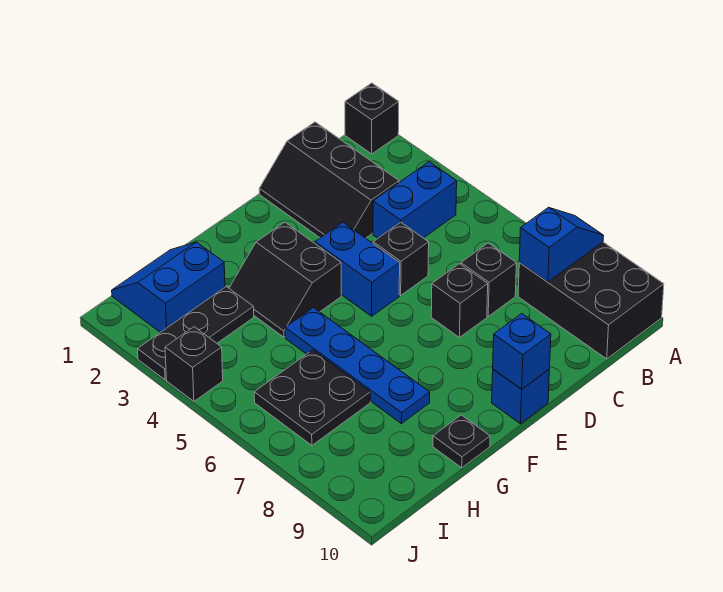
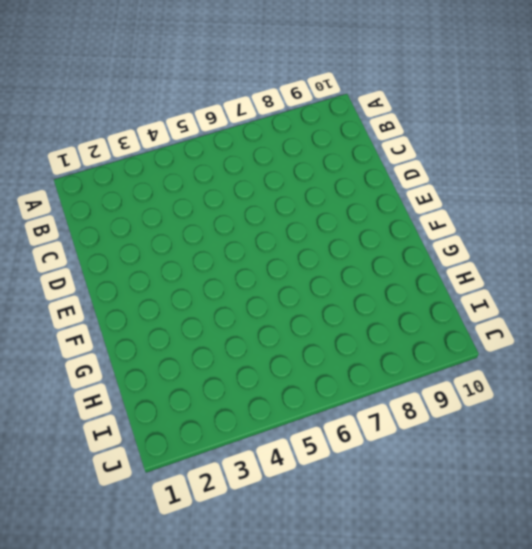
none -> black brick A1 level 1
none -> black brick A8:B10 level 1
none -> blue brick B4:C4 level 1

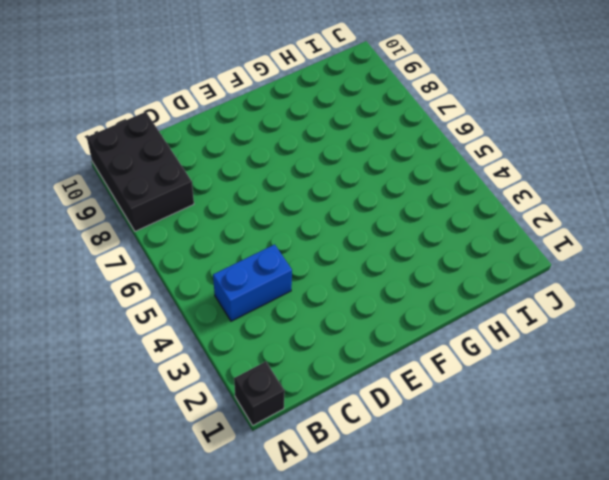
none -> black slope C1:D3 level 1 top C
none -> black brick C7 level 1
none -> black brick D5 level 1

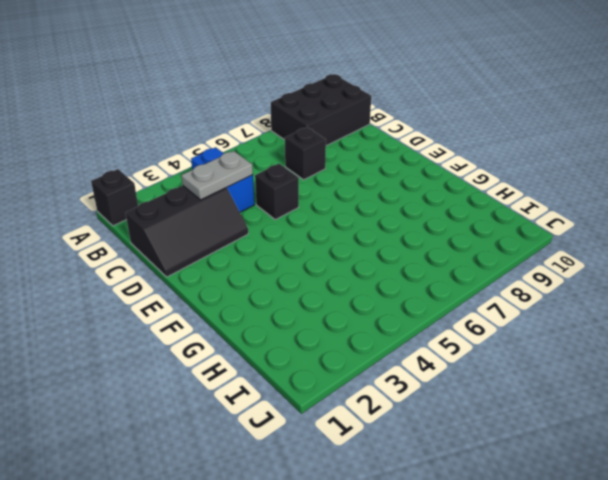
grey plate C3:C4 level 2 -> none
none -> black brick D7 level 1
none -> blue brick E4:E5 level 1
none -> blue brick E10 level 1

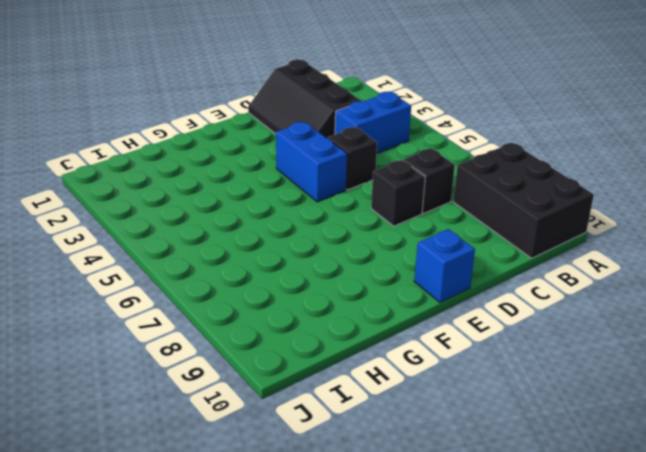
none -> black brick A1 level 1
none -> black slope F3:G4 level 1 top F
none -> blue plate G5:G8 level 1

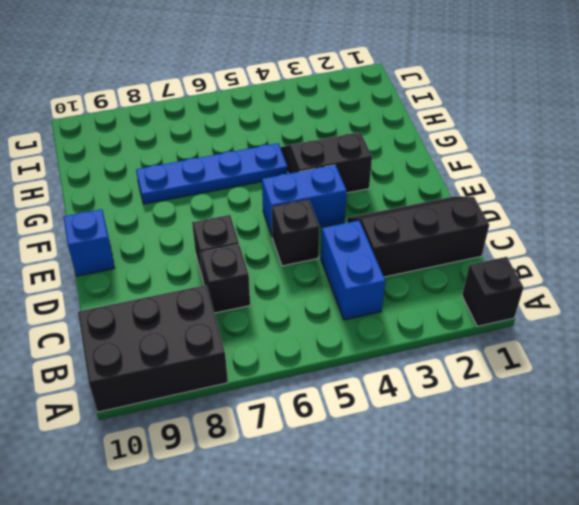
none -> black plate G10 level 1
none -> blue slope H1:I2 level 1 top 2
none -> black plate H3:J3 level 1

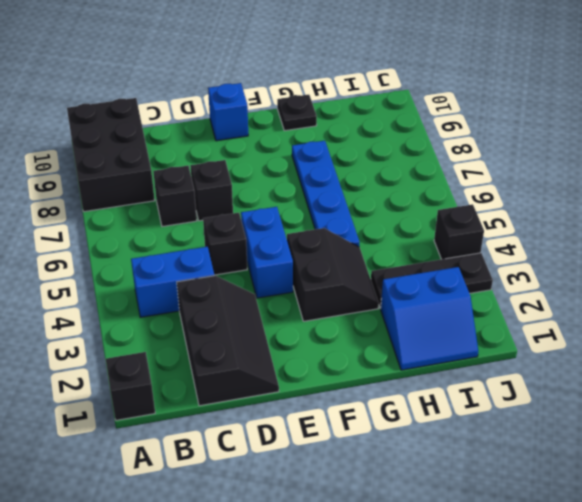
none -> black plate H6:I7 level 1
none -> blue slope A8:B8 level 2 top B
none -> blue brick E10 level 2

